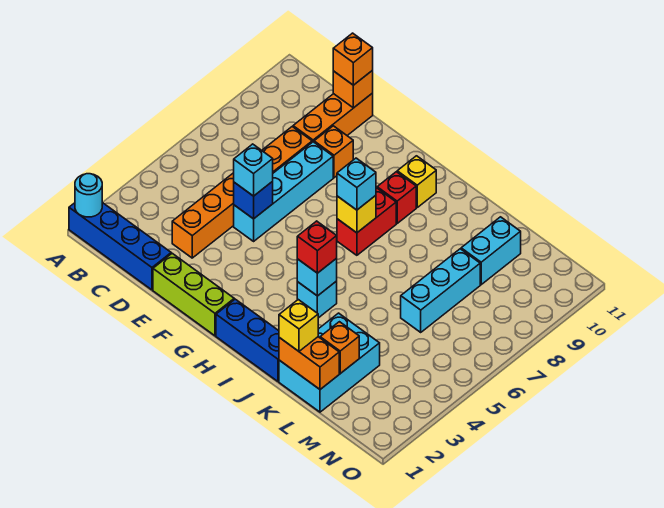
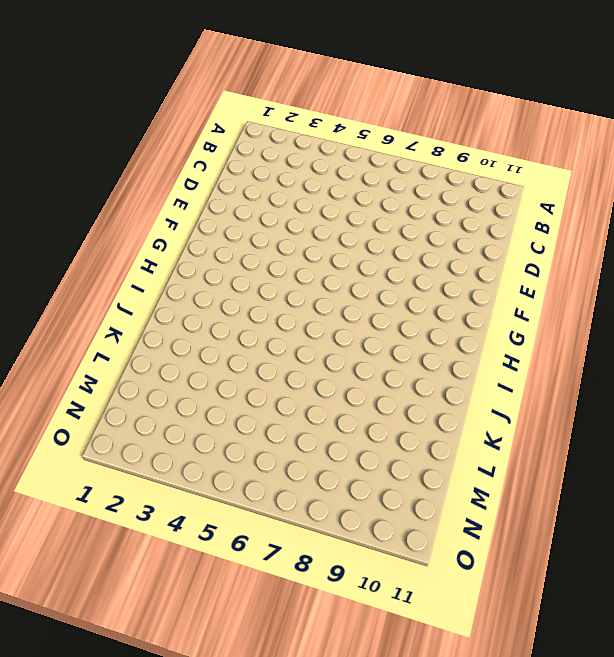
none -> blue brick A1:D1 level 1
none -> orange brick D3:D8 level 1
none -> orange brick D9:D11 level 1

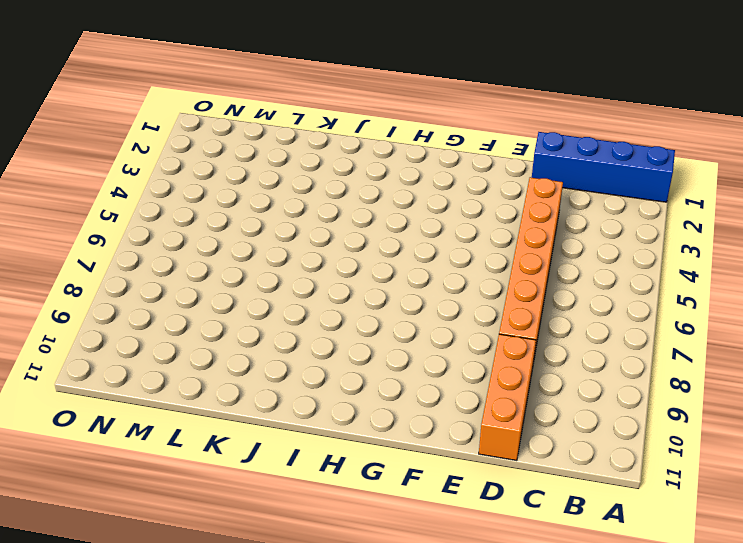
none -> lime brick E1:G1 level 1
none -> cyan brick E5:E8 level 1
none -> orange brick E9 level 1

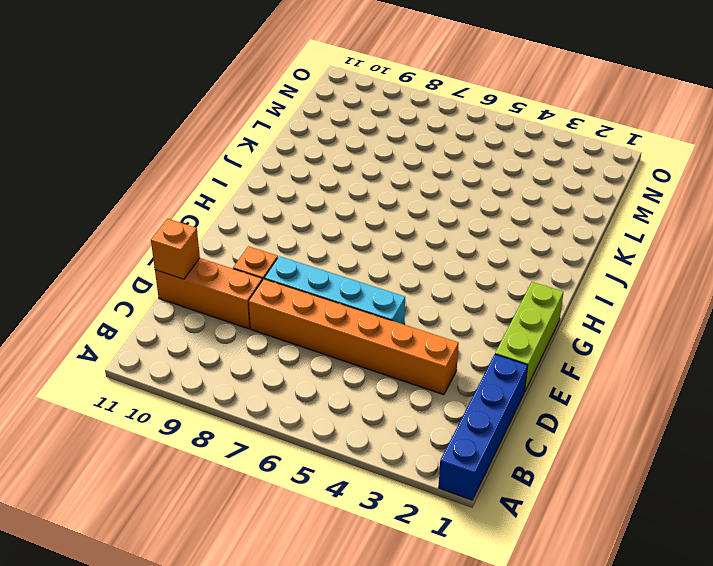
none -> blue brick H1:J1 level 1
none -> red brick H7:H8 level 1
none -> red brick H9 level 1

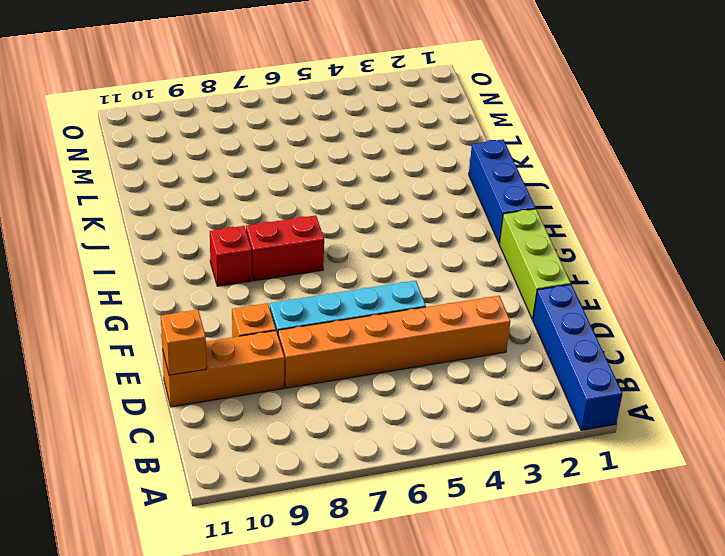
none -> yellow brick H10 level 1
none -> cyan brick I4 level 1
none -> cyan brick K1:L3 level 1

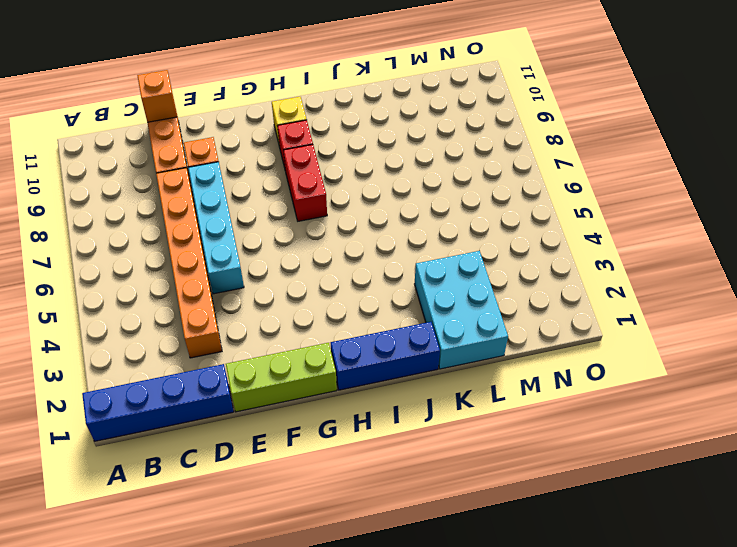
none -> cyan brick I4 level 1
none -> cyan brick L6:L8 level 1
none -> cyan brick L9:L10 level 1

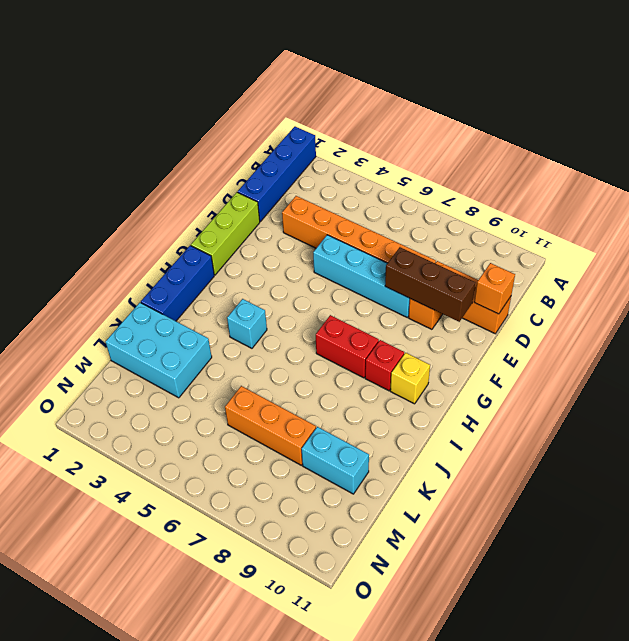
brown brick E8:E10 level 2 -> none
orange brick L6:L8 level 1 -> cyan brick L6:L8 level 1
none -> cyan round brick A1 level 2
none -> blue brick E5 level 2
none -> yellow brick H7 level 2

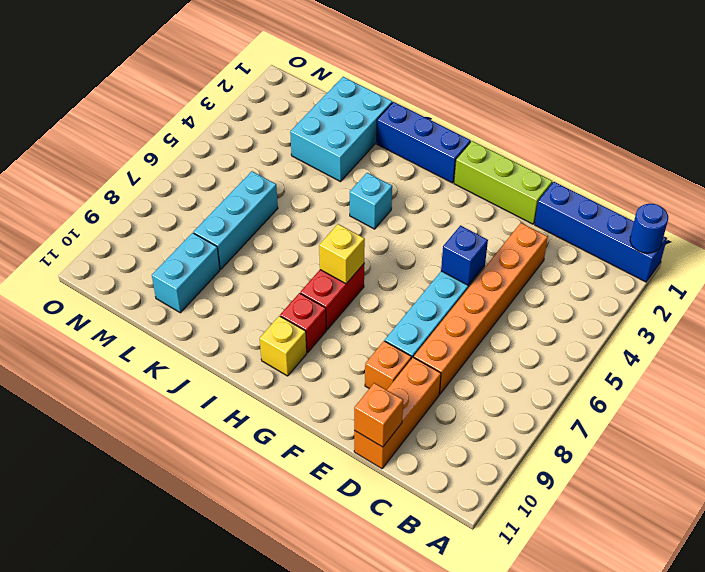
blue round brick A1 level 2 -> cyan round brick A1 level 2
none -> cyan brick I4 level 2
none -> orange brick K1:L1 level 2
none -> orange brick L2 level 2

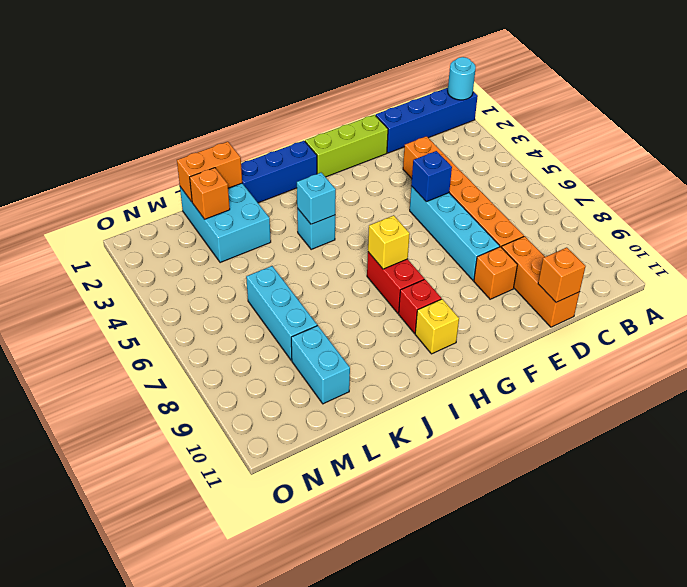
none -> orange brick D11 level 3
none -> cyan brick E5 level 3
none -> cyan brick H7 level 3

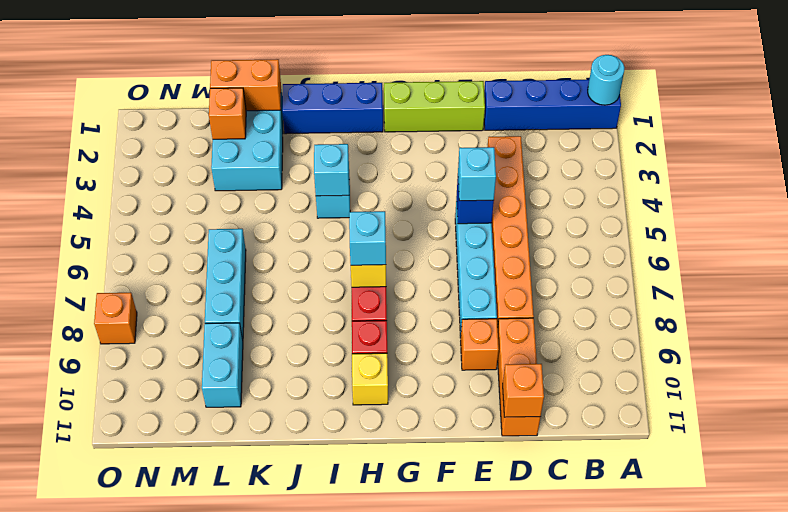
orange brick O8 level 1 -> orange brick D11 level 3
none -> red brick I4 level 3
none -> yellow brick K1 level 3

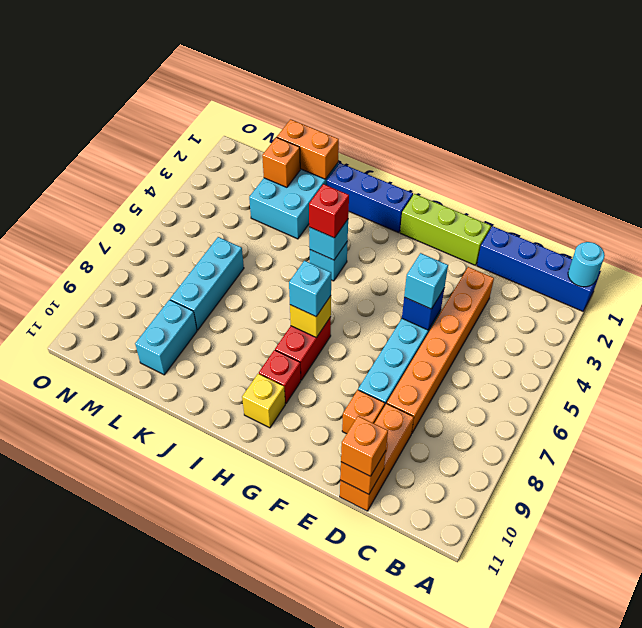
none -> yellow brick K1 level 3

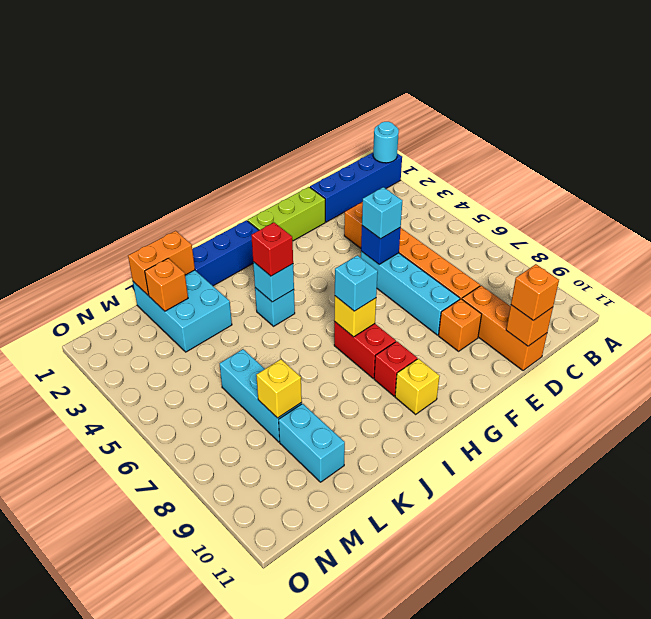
yellow brick L8 level 2 -> yellow brick K1 level 3

